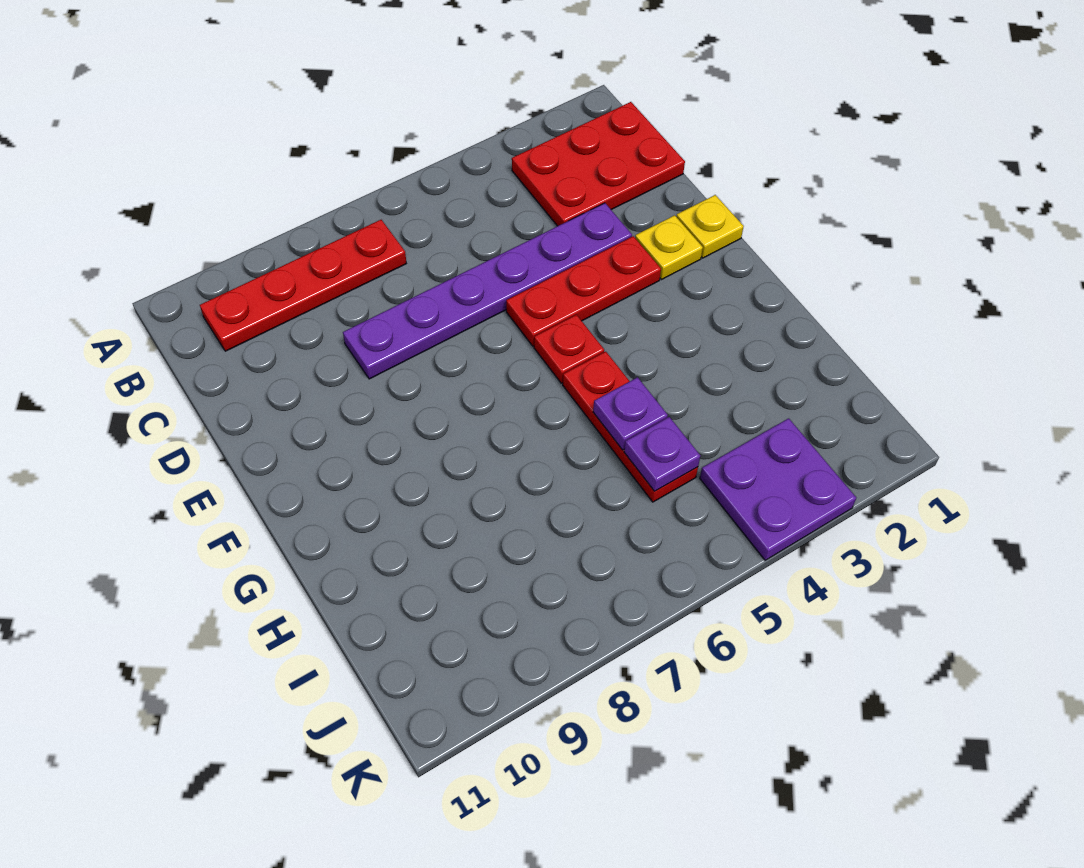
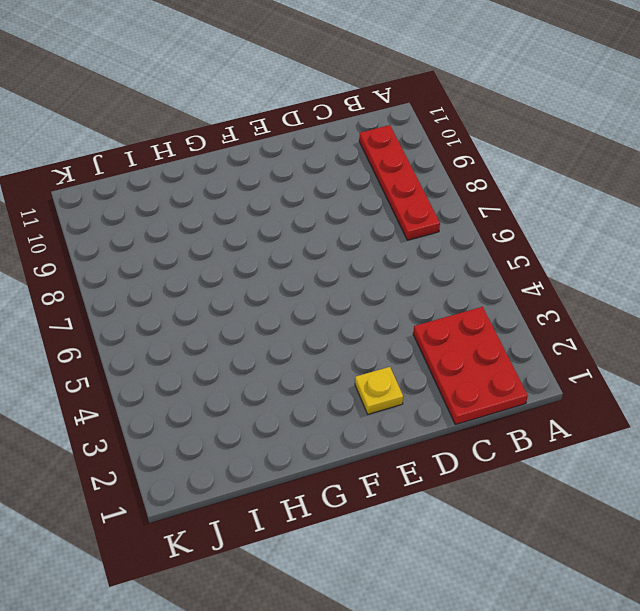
none -> purple plate D3:D8 level 1
none -> yellow plate E1 level 1

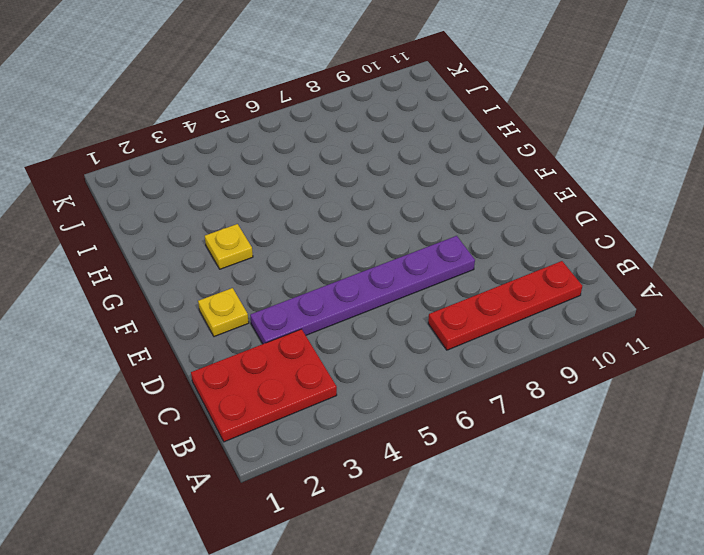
yellow plate G3 level 1 -> yellow plate E1 level 1
none -> red plate E3:E5 level 1
none -> red plate F5 level 1

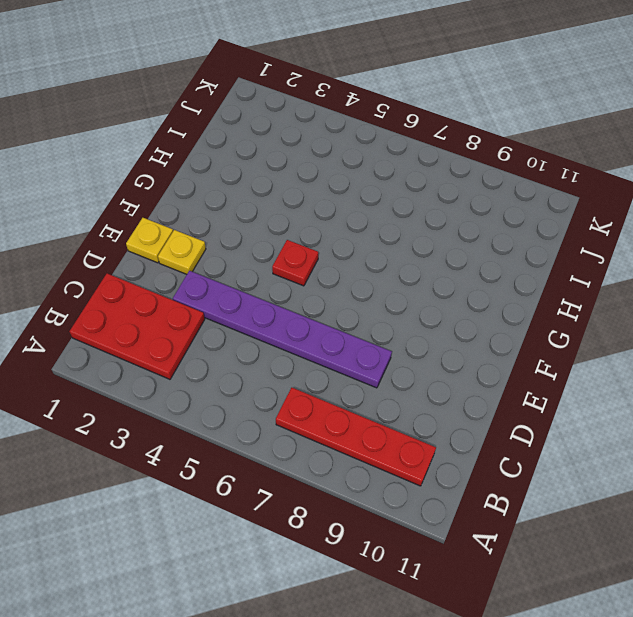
none -> red plate E3:E5 level 1
none -> red plate G5:I5 level 1

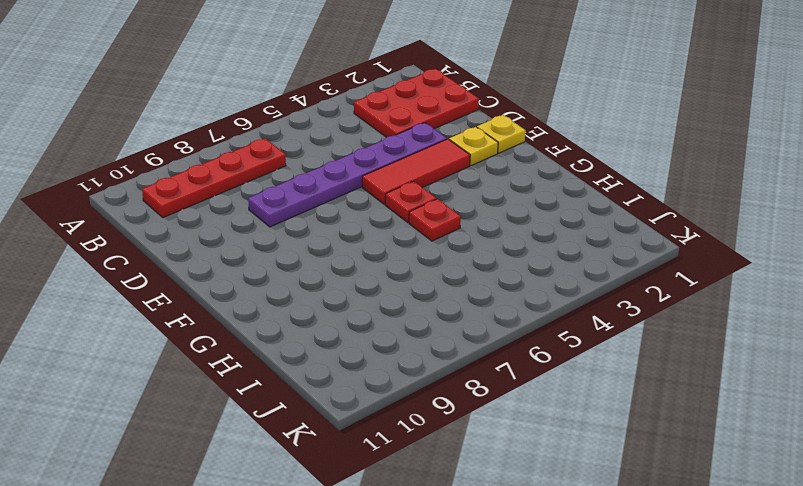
red tile E3:E5 level 1 -> red plate E3:E5 level 1
red plate G5 level 1 -> red plate G5:I5 level 1
none -> purple plate J3:K4 level 1
none -> purple plate H5 level 2

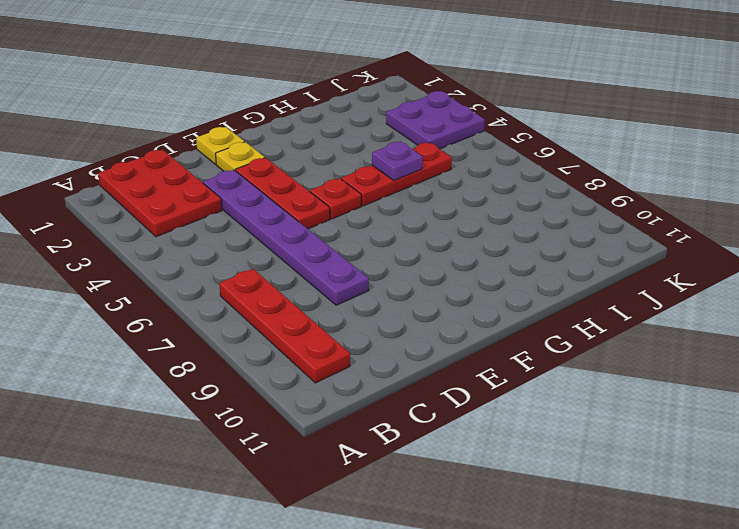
none -> purple plate I5 level 2

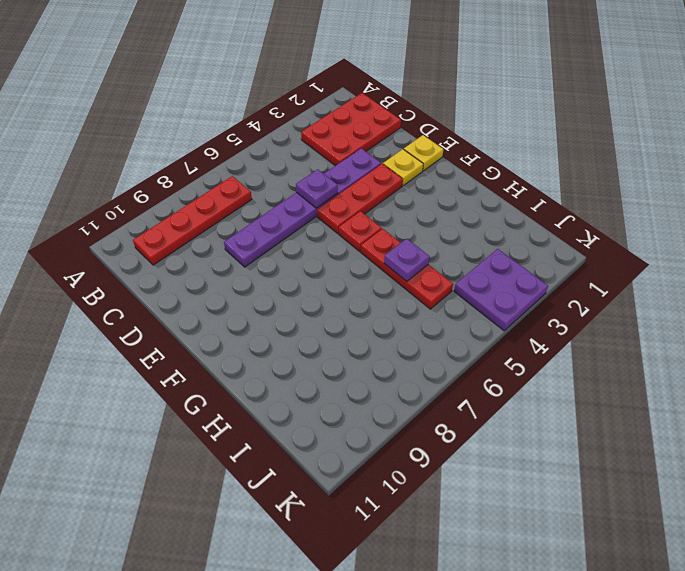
purple plate D5 level 2 -> purple plate I5 level 2

